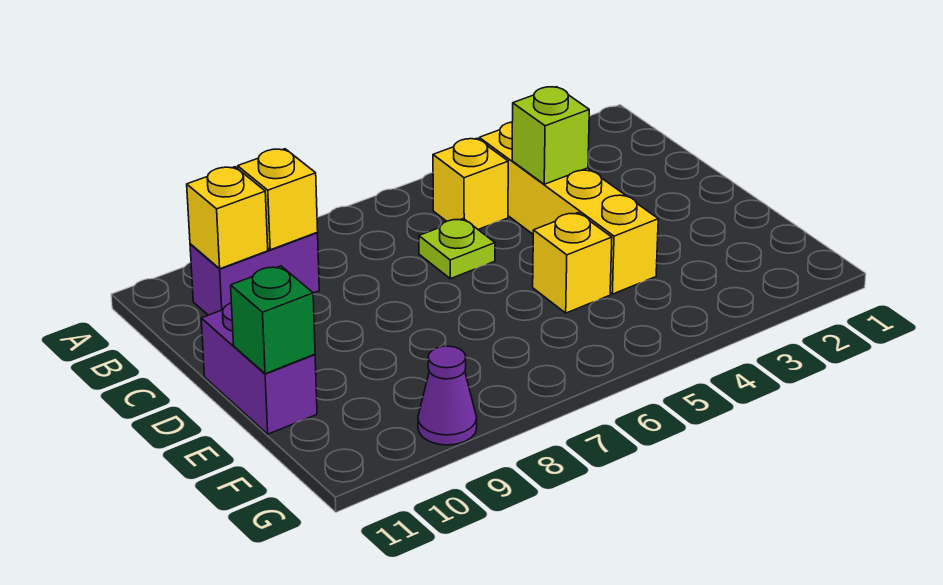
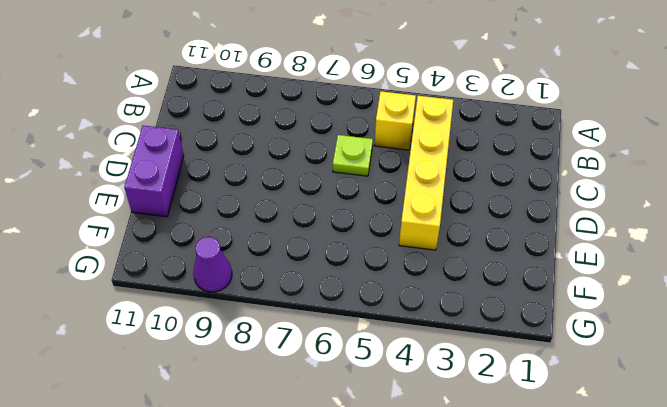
none -> purple brick B9:B10 level 1
none -> yellow brick E5 level 1

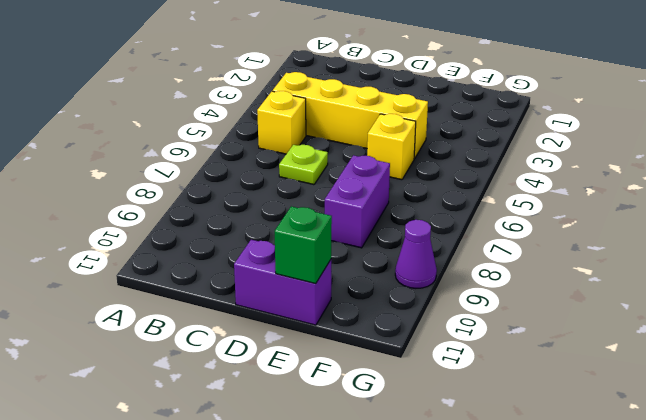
purple brick E7:E8 level 1 -> purple brick B9:B10 level 1
none -> yellow brick B9 level 2
none -> yellow brick B10 level 2

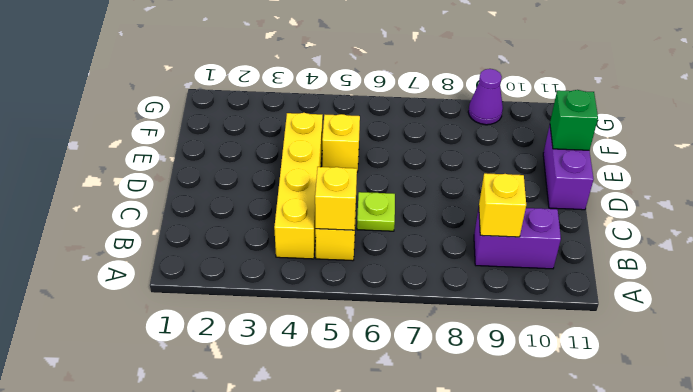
yellow brick B5 level 2 -> yellow brick B10 level 2
none -> lime brick C4 level 2

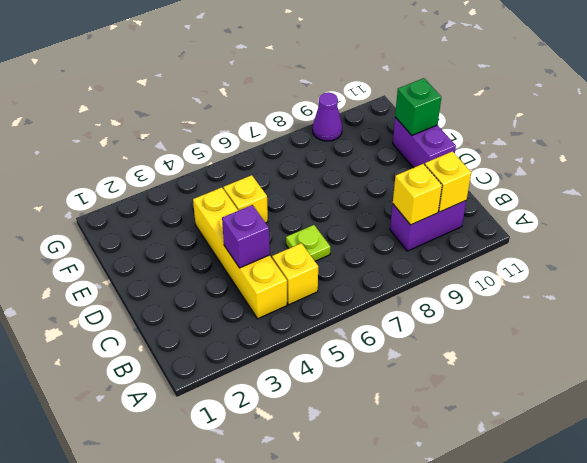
purple brick C4 level 2 -> lime brick C4 level 2

